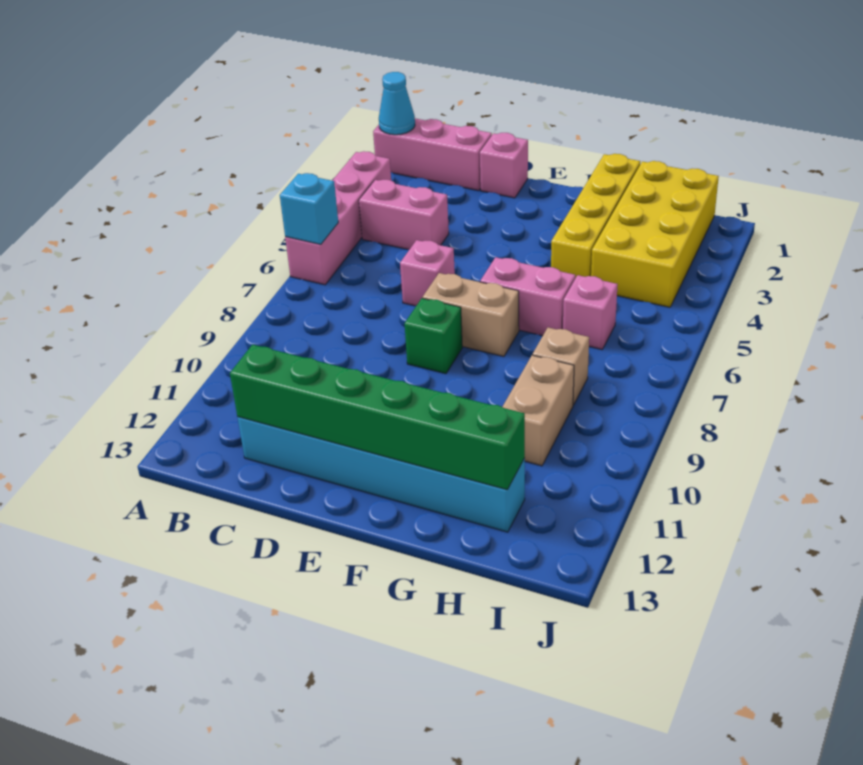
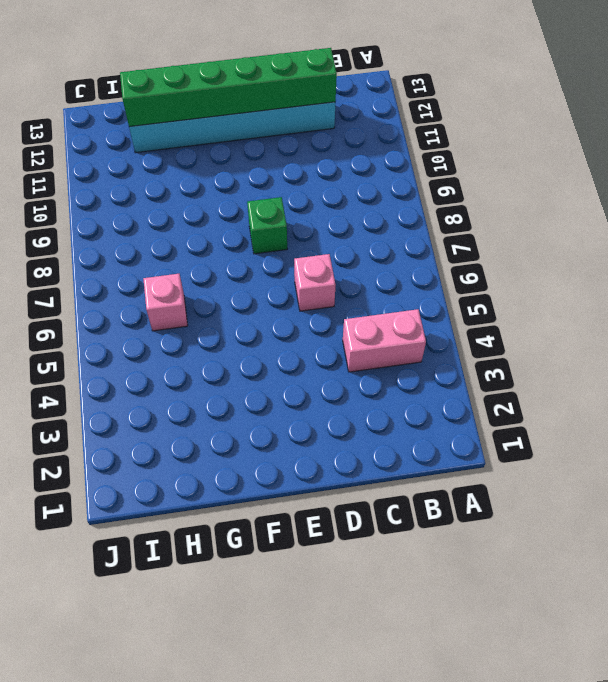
none -> pink brick A1:C1 level 1
none -> pink brick A3:A6 level 1
none -> pink brick D1 level 1

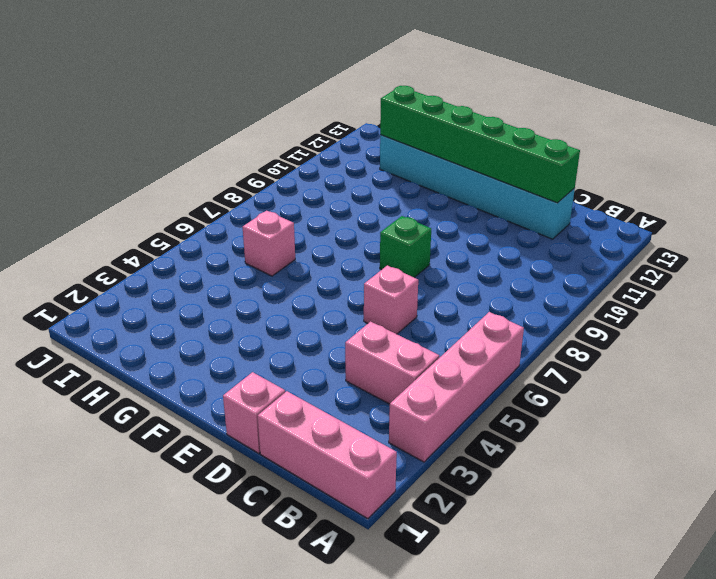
none -> tan brick E7:F7 level 1
none -> pink brick F6:G6 level 1
none -> yellow brick G1:G4 level 1

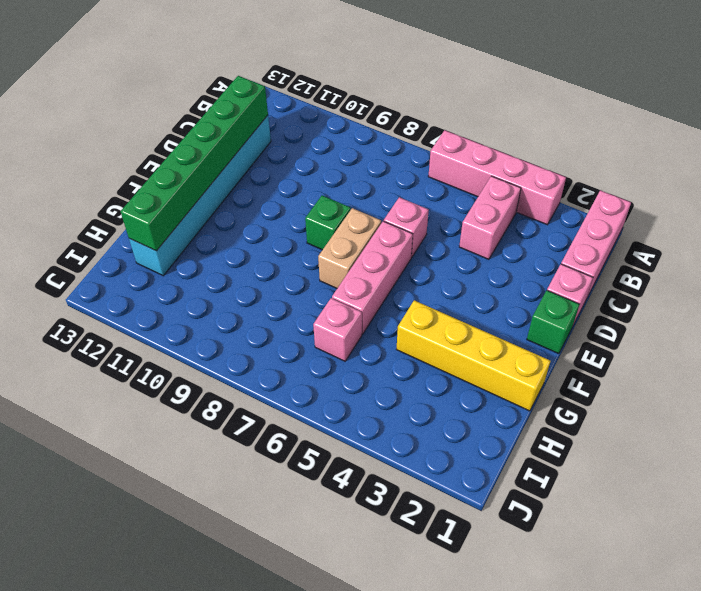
green brick E1 level 1 -> none
pink brick E6:G6 level 1 -> pink brick F6:G6 level 1
none -> yellow brick H1:I4 level 1
none -> tan brick H8 level 1
none -> tan brick H9:H10 level 1

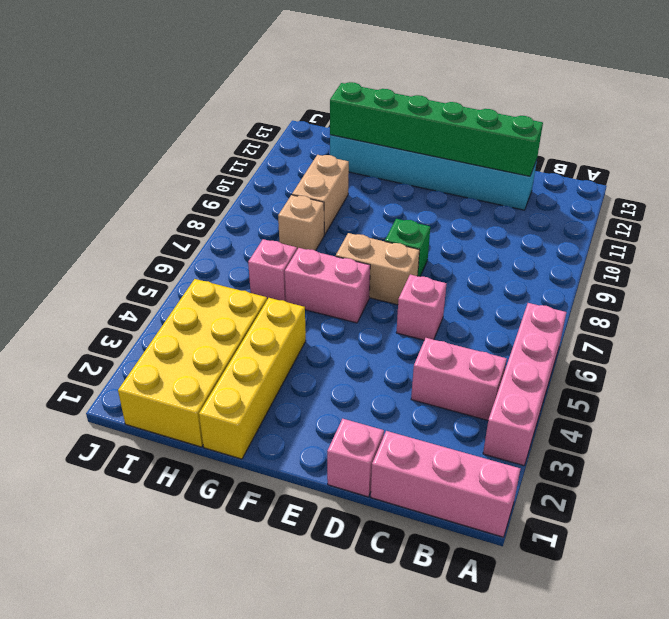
none -> cyan cone A1 level 2
none -> cyan brick A6 level 2

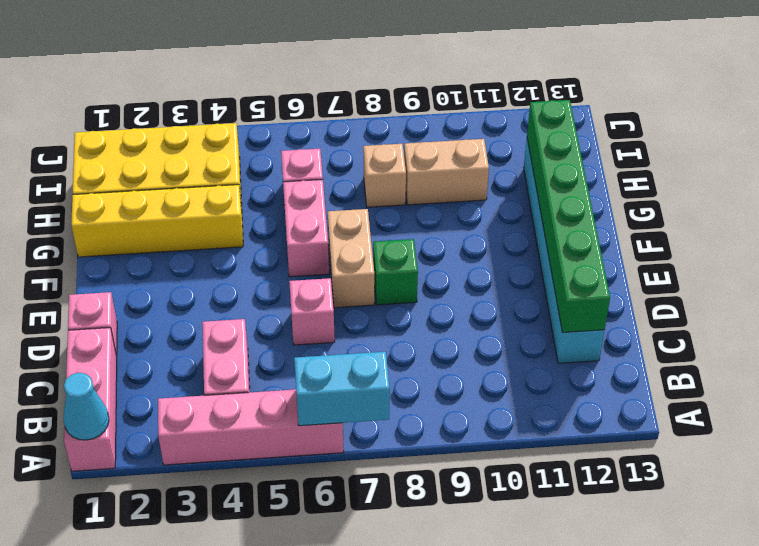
cyan brick A6:A7 level 2 -> cyan brick A6 level 2

